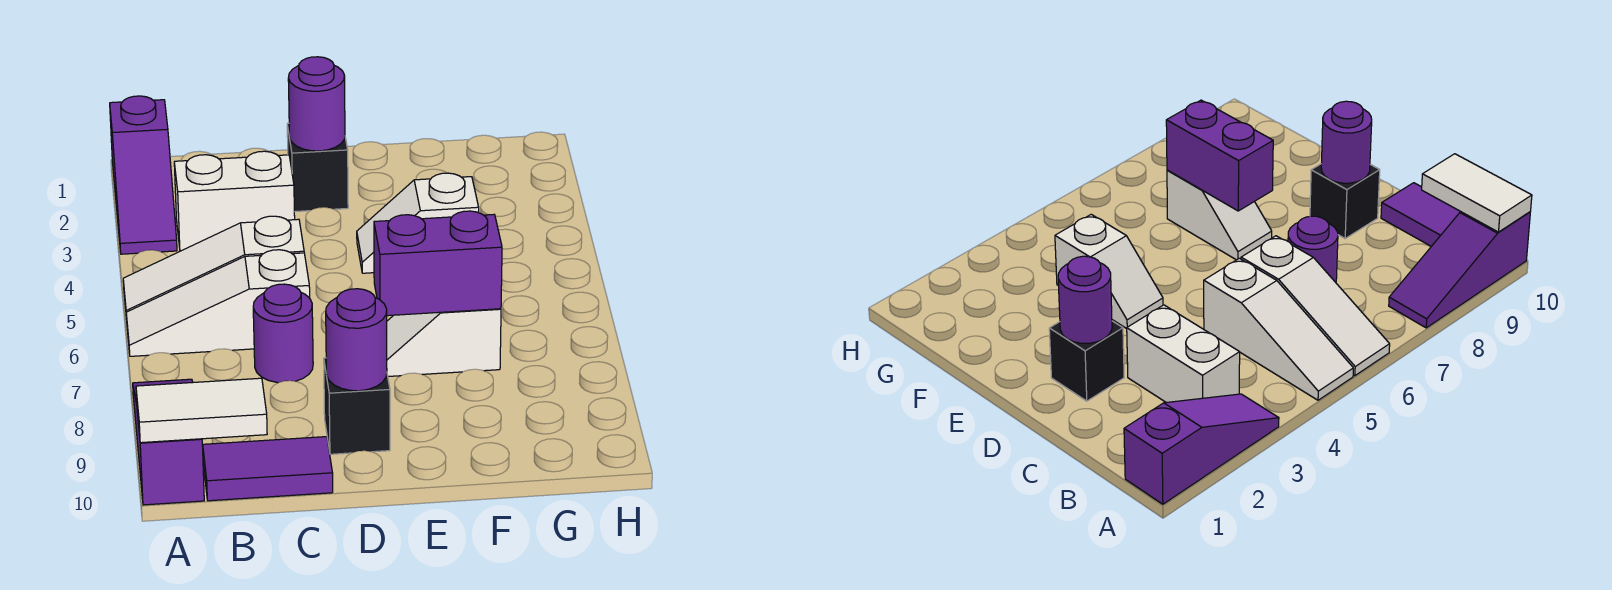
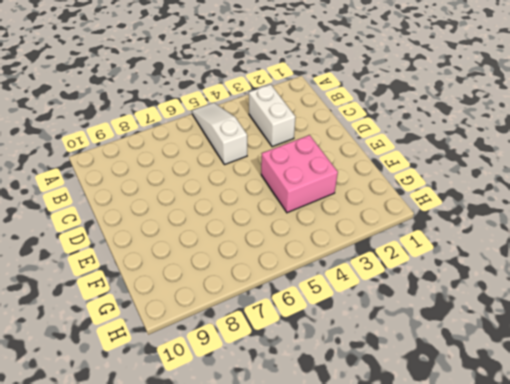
pink brick E3:F4 level 1 -> white slope E4:F4 level 1 top F
none -> purple slope A1:A3 level 1 top 1
none -> white slope A6:C6 level 1 top C
none -> purple slope A8:A10 level 1 top 10

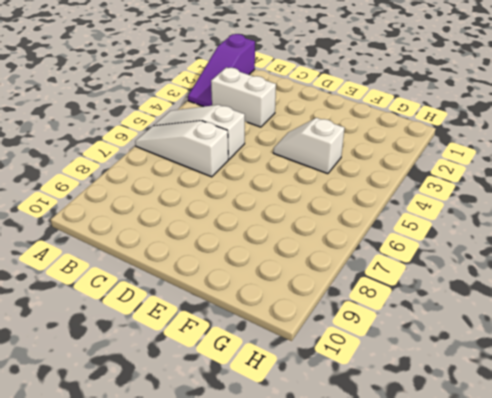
none -> purple slope A8:A10 level 1 top 10
none -> purple tile B10:C10 level 1
none -> purple round brick C7 level 1

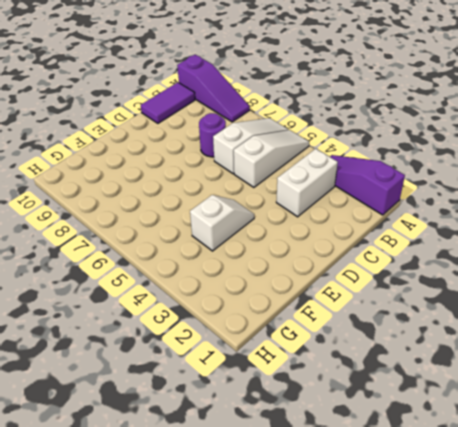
none -> black brick D2 level 1
none -> black brick D9 level 1
none -> white slope E7:F7 level 1 top F

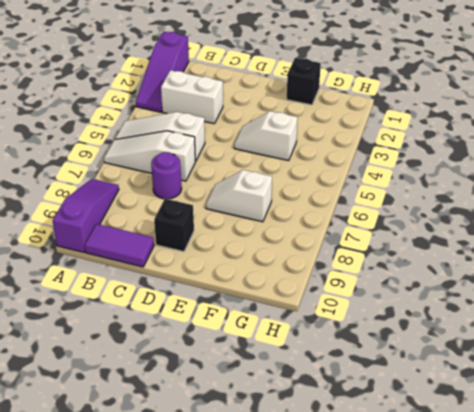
black brick F1 level 1 -> black brick D2 level 1
none -> white tile A10:B10 level 2
none -> purple round brick D2 level 2
none -> purple round brick D9 level 2

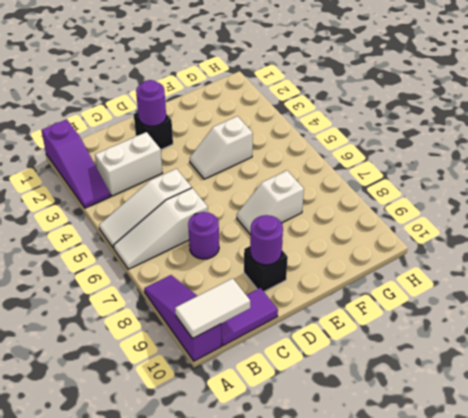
none -> purple brick E7:F7 level 2

